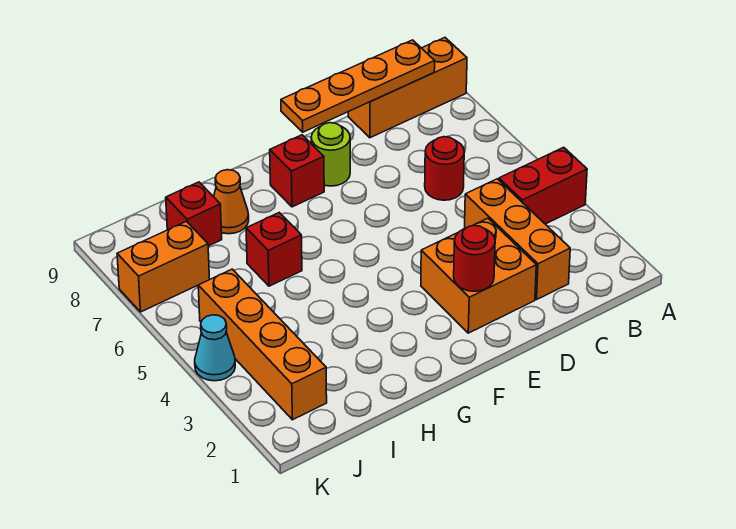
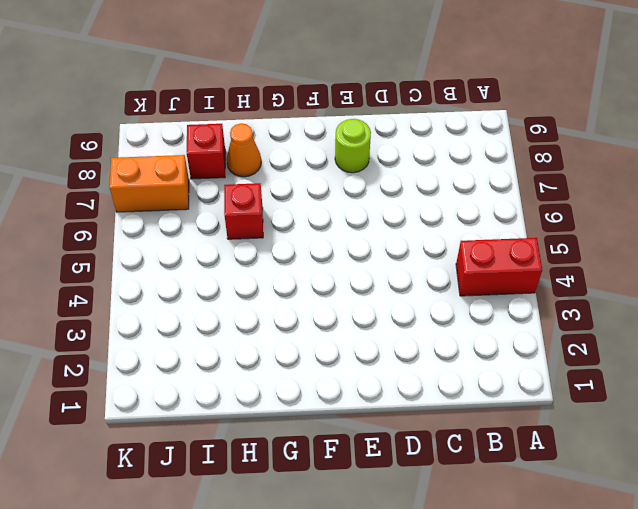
none -> orange brick A9:C9 level 1
none -> orange brick C2:C4 level 1
none -> red round brick C6 level 1

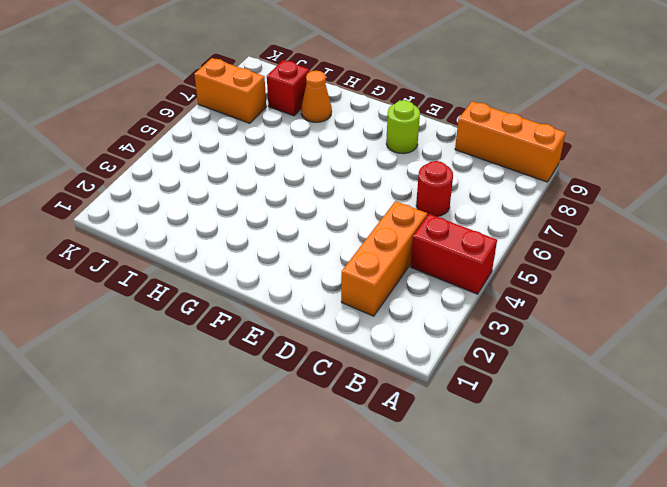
none -> orange brick D2:E3 level 1
none -> red brick F8 level 1
none -> red brick H6 level 1

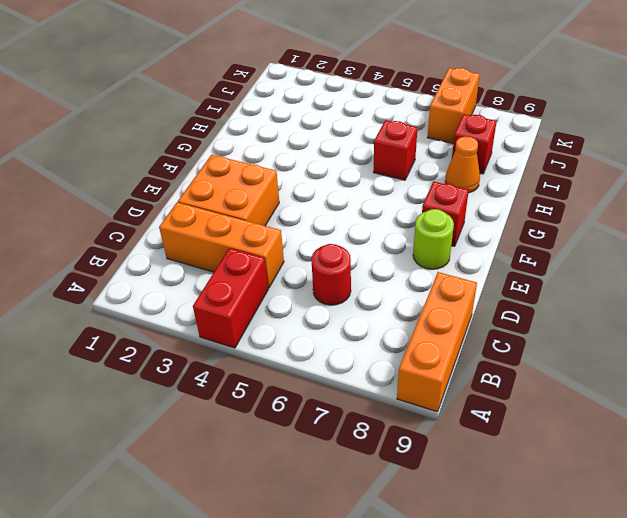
none -> orange brick J2:J5 level 1
none -> cyan cone K4 level 1
none -> orange plate B9:E9 level 2

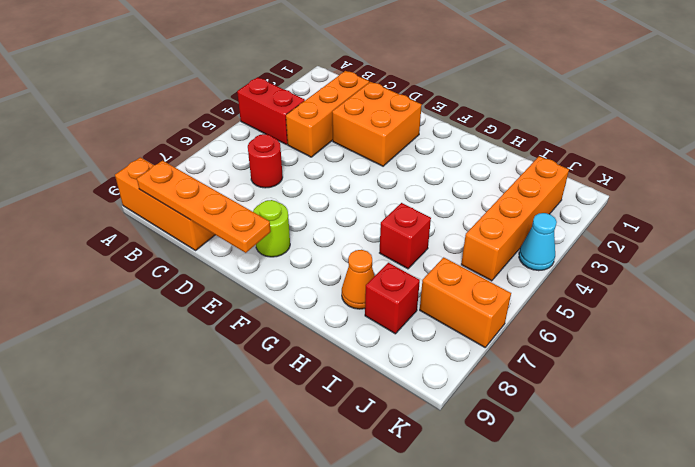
none -> red brick F8 level 1
none -> red round brick E2 level 2

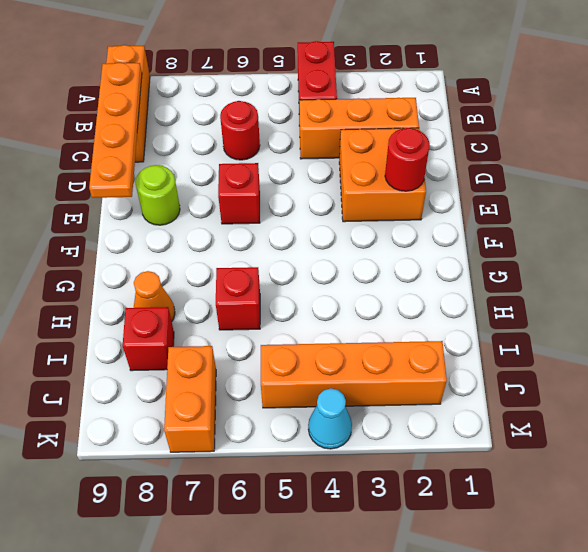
red brick E6 level 1 -> red brick F8 level 1

